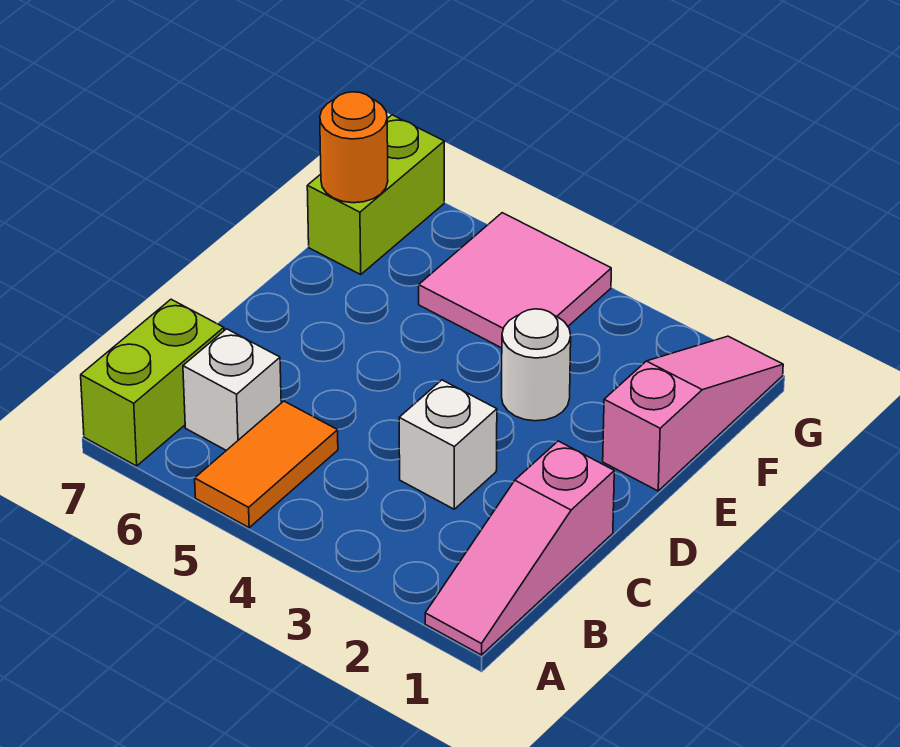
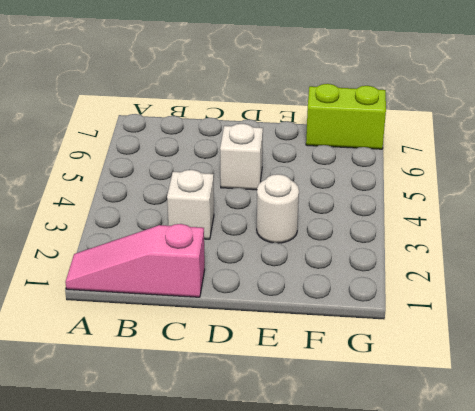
white brick D5 level 1 -> white brick B6 level 1
none -> orange tile A5:B5 level 1
none -> lime brick A7:B7 level 1

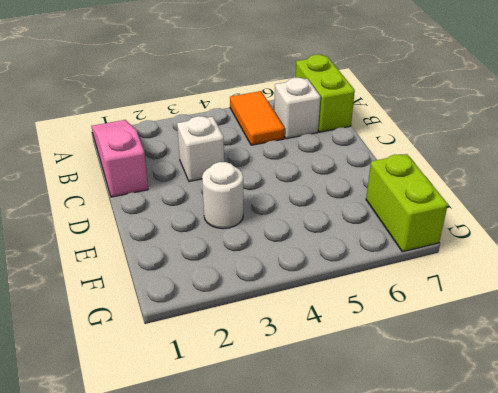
none -> pink slope E1:G1 level 1 top E
none -> pink tile F4:G5 level 1

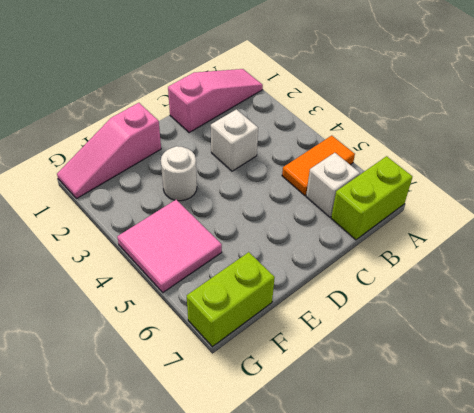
none -> orange round brick F7 level 2

